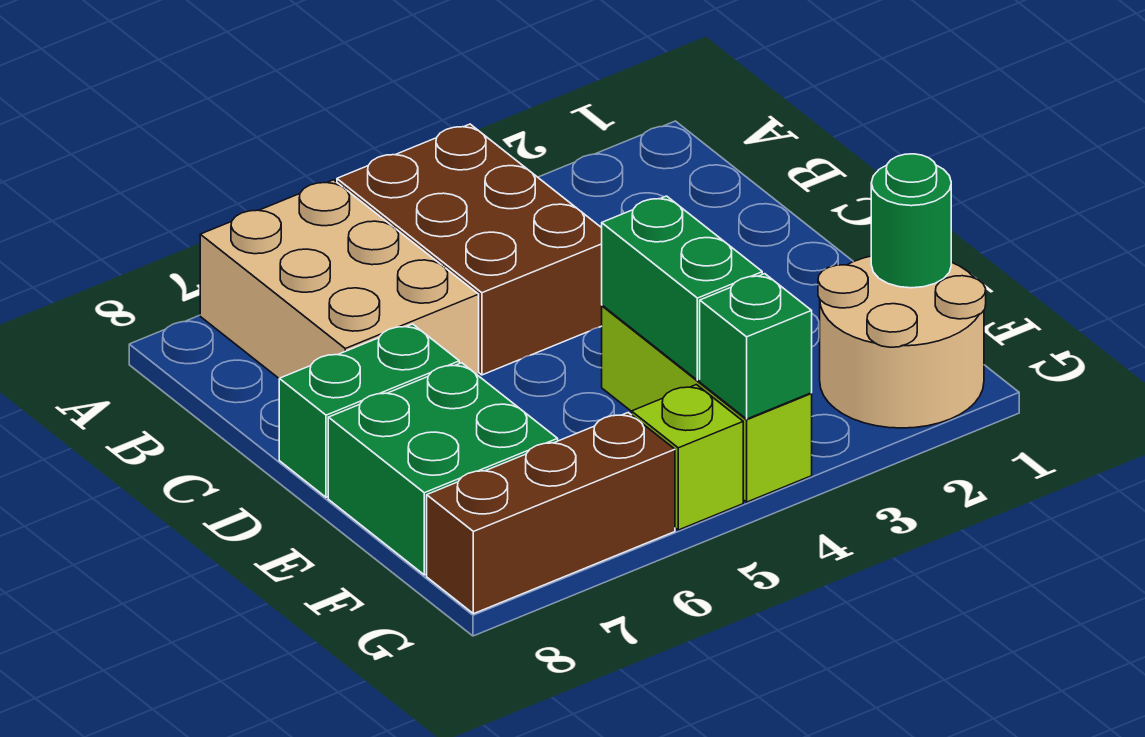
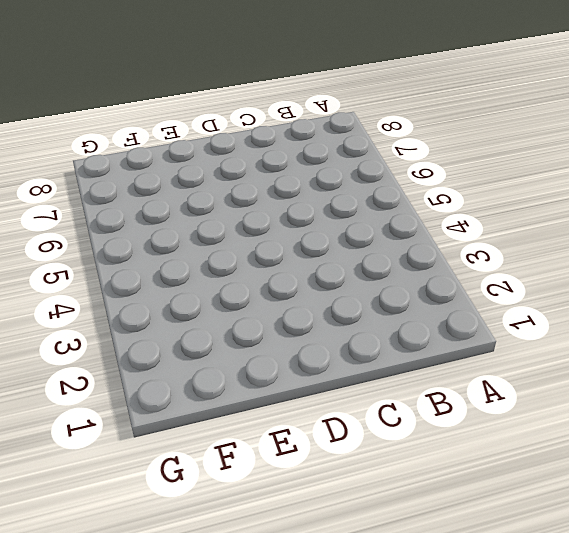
none -> brown brick A4:C5 level 1
none -> tan brick A6:C7 level 1

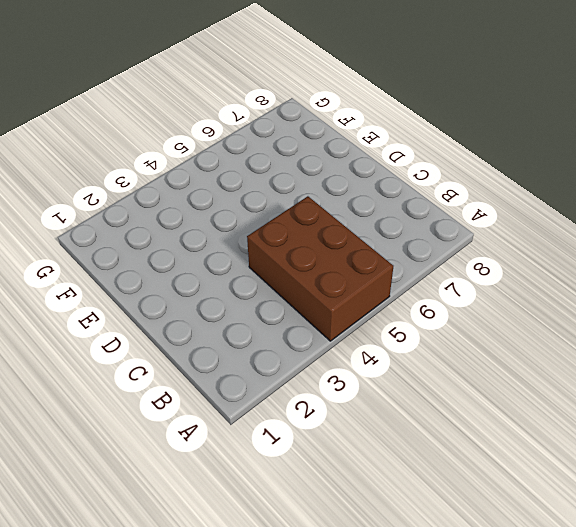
none -> tan brick A6:C7 level 1
none -> green brick D7:D8 level 1

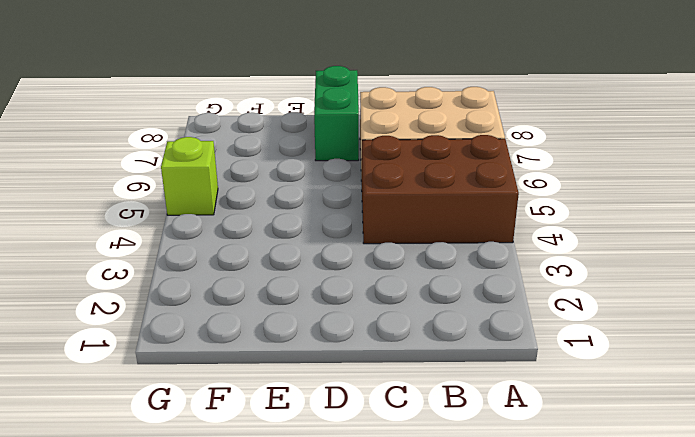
none -> lime brick E4:G4 level 1
none -> green brick E7:F8 level 1

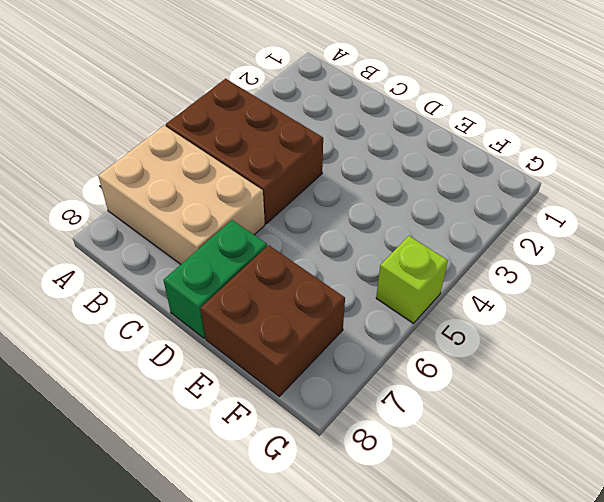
brown brick E7:F8 level 1 -> green brick E7:F8 level 1
none -> lime brick E4:G4 level 1
none -> tan round brick F1:G2 level 1

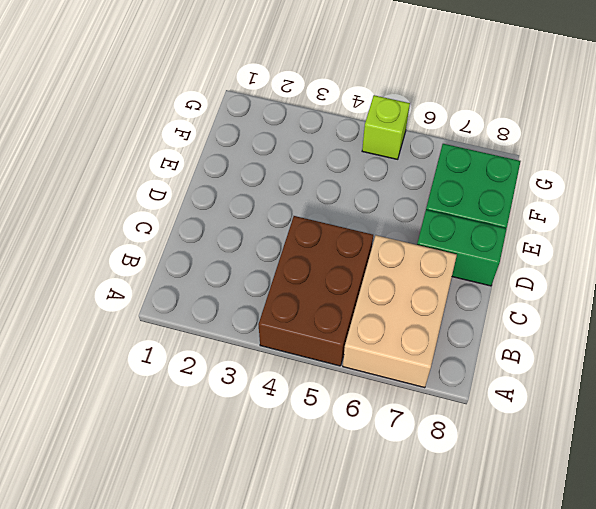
none -> lime brick E4:G4 level 1
none -> tan round brick F1:G2 level 1

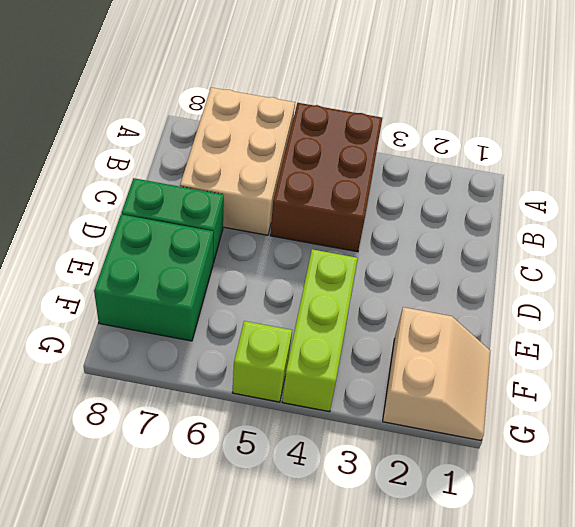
tan slope F1:G2 level 1 top 2 -> tan round brick F1:G2 level 1
none -> brown brick G6:G8 level 1
none -> green brick E4:F4 level 2

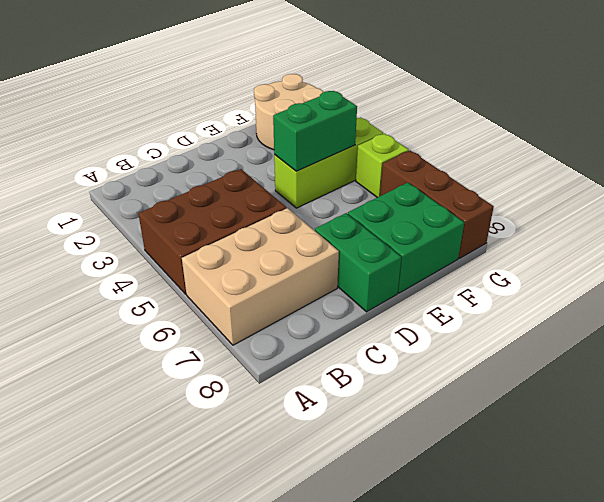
none -> green round brick F1 level 2
none -> green brick G4 level 2

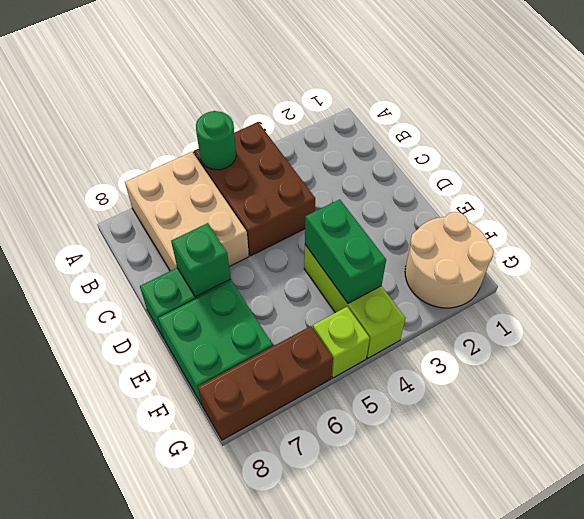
green round brick A5 level 2 -> green round brick F1 level 2
green brick D7 level 2 -> green brick G4 level 2

